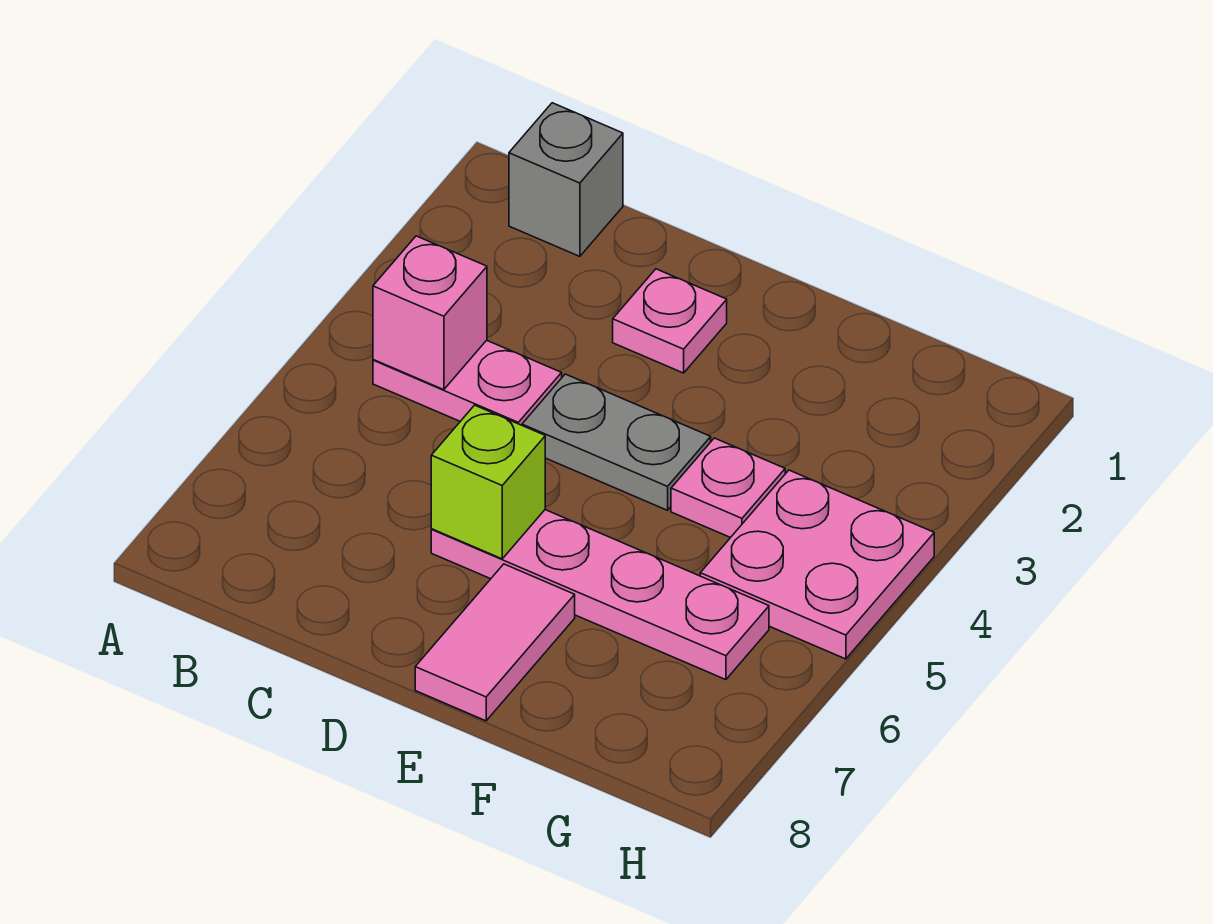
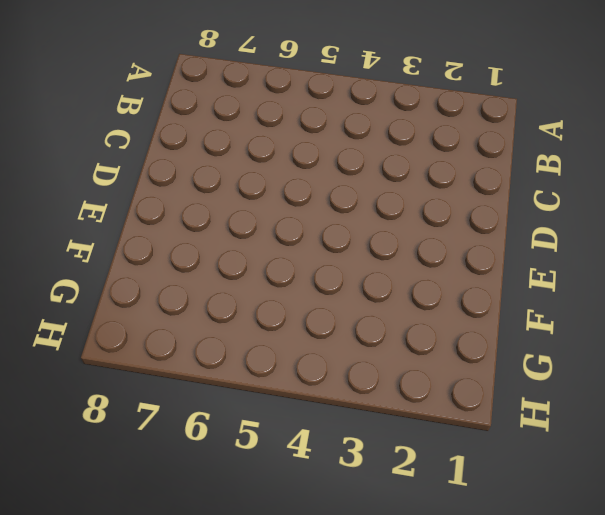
none -> grey brick B1 level 1
none -> pink plate B4:C4 level 1

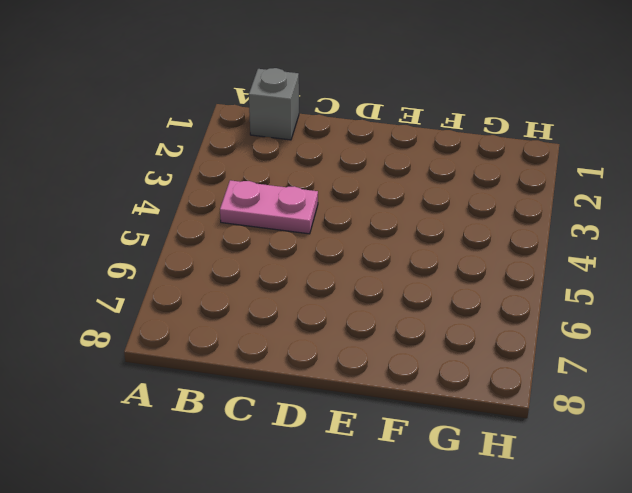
none -> pink plate D2 level 1
none -> grey plate D4:E4 level 1

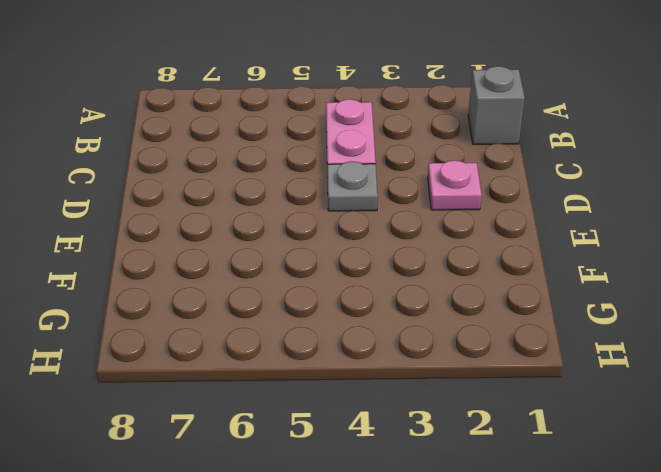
grey plate D4 level 1 -> grey plate D4:E4 level 1
none -> pink plate D6:G6 level 1
none -> pink tile E7:E8 level 1

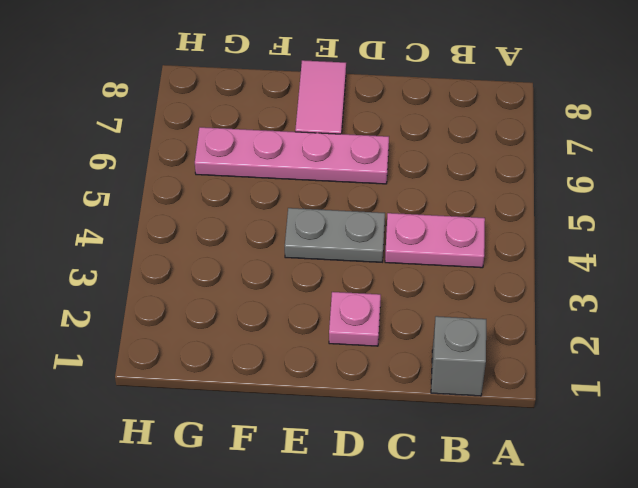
none -> pink plate F4 level 1
none -> pink plate G4:H5 level 1

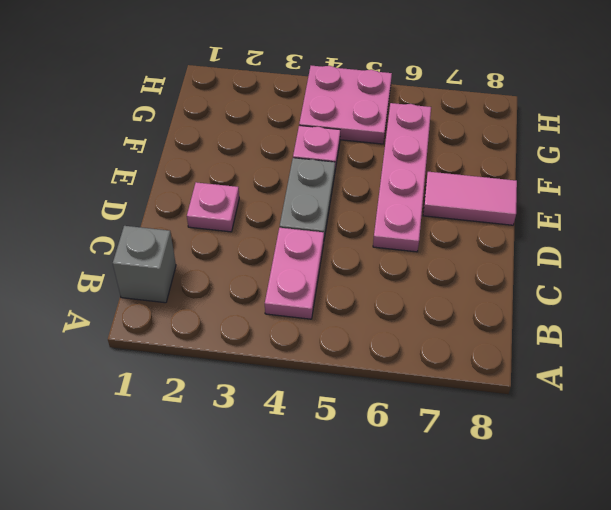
none -> pink brick B4 level 2
none -> lime brick D6 level 2

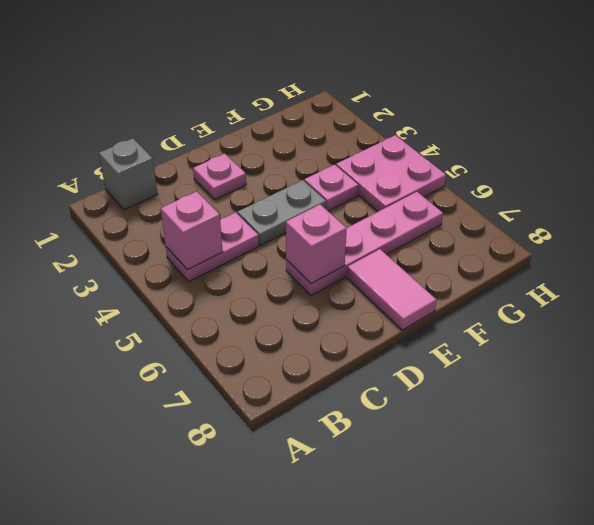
pink brick D6 level 2 -> lime brick D6 level 2

